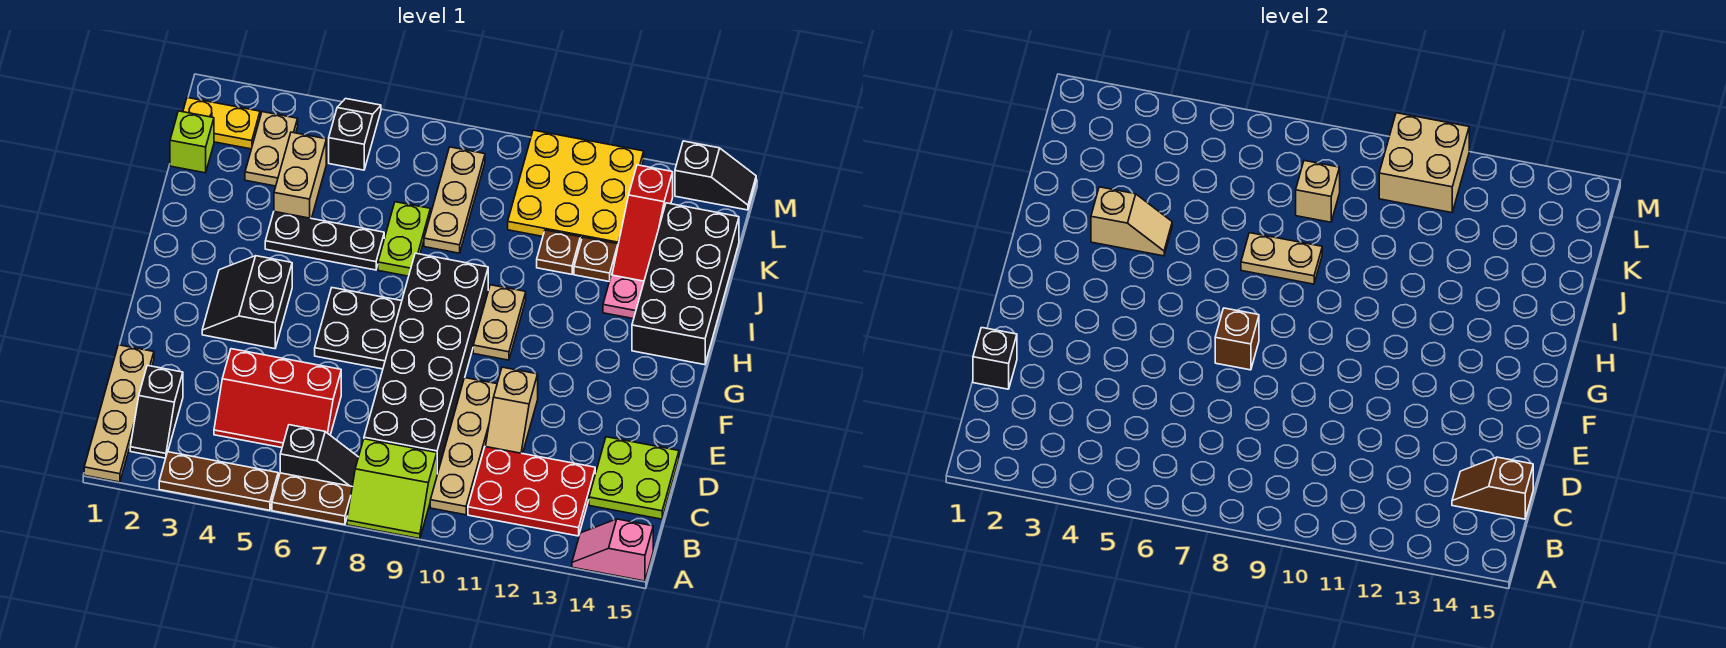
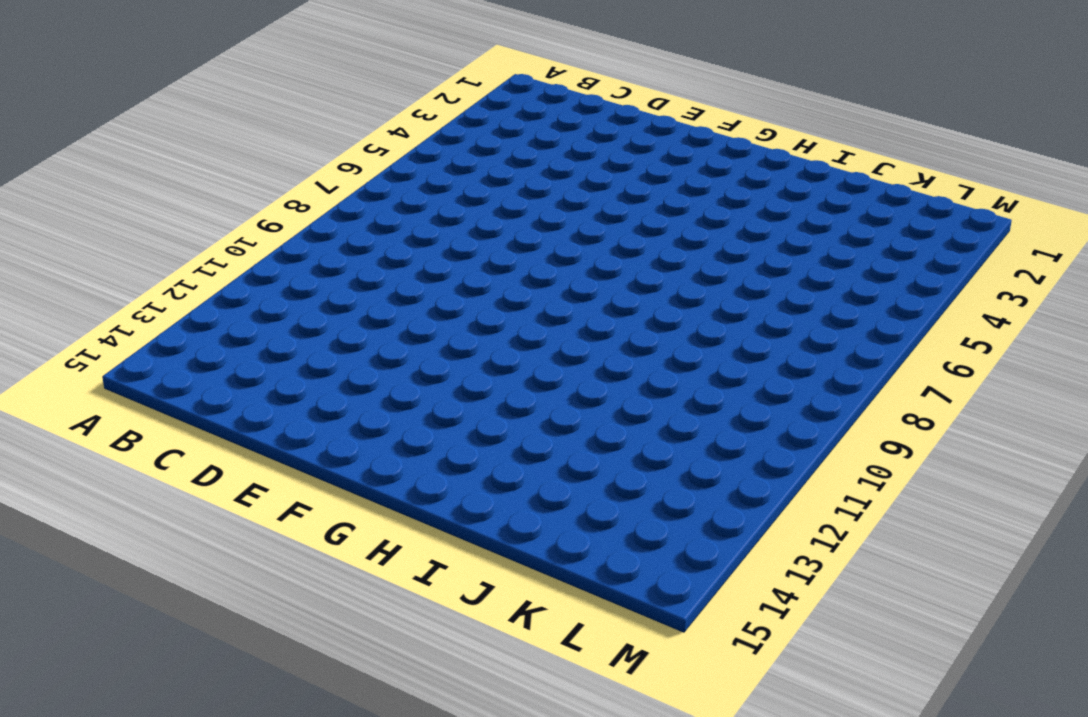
none -> tan plate A1:D1 level 1
none -> brown plate A3:A5 level 1
none -> brown plate A6:A7 level 1
none -> lime slope A8:B9 level 1 top B

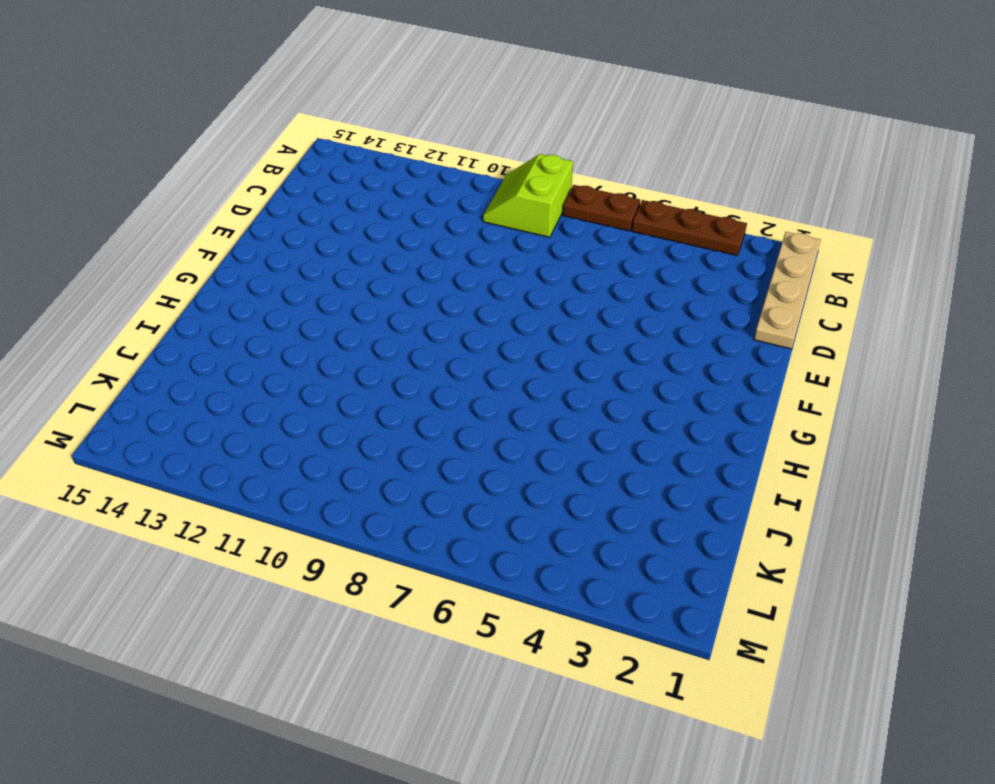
lime slope A8:B9 level 1 top 8 -> lime slope A8:B9 level 1 top B
none -> pink slope A14:A15 level 1 top 15
none -> black slope B2:C2 level 1 top C
none -> black slope B6:B7 level 1 top 6
none -> tan plate B10:E10 level 1

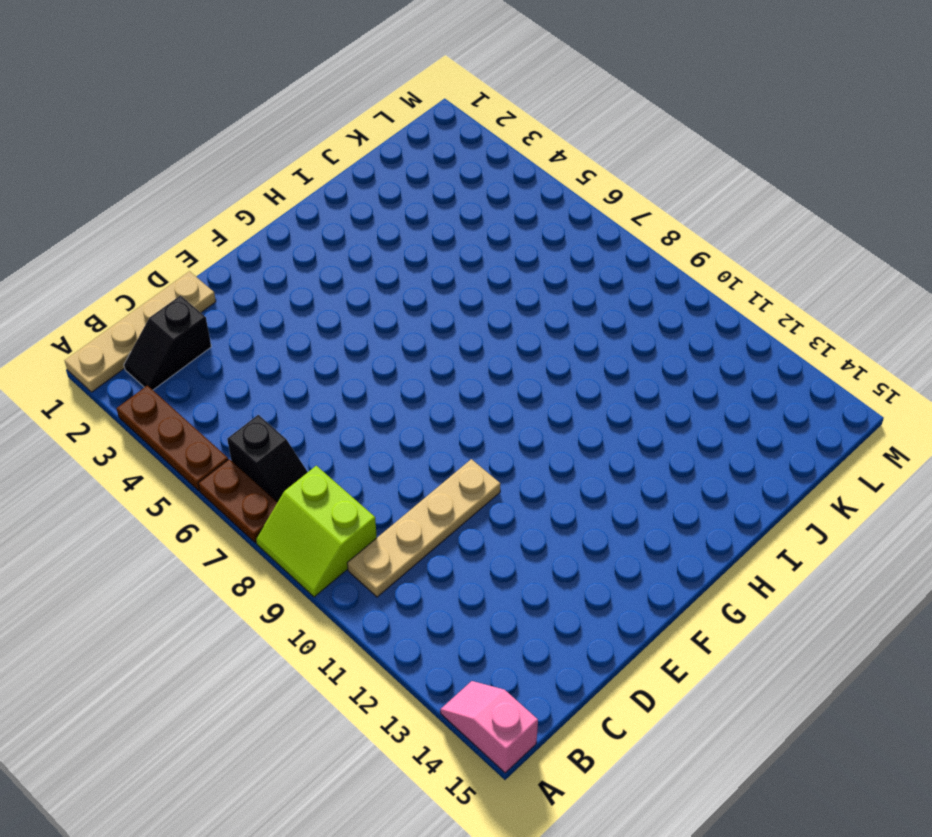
none -> red plate B11:C13 level 1
none -> red slope C4:D6 level 1 top D
none -> black brick C8:H9 level 1
none -> lime plate C14:D15 level 1

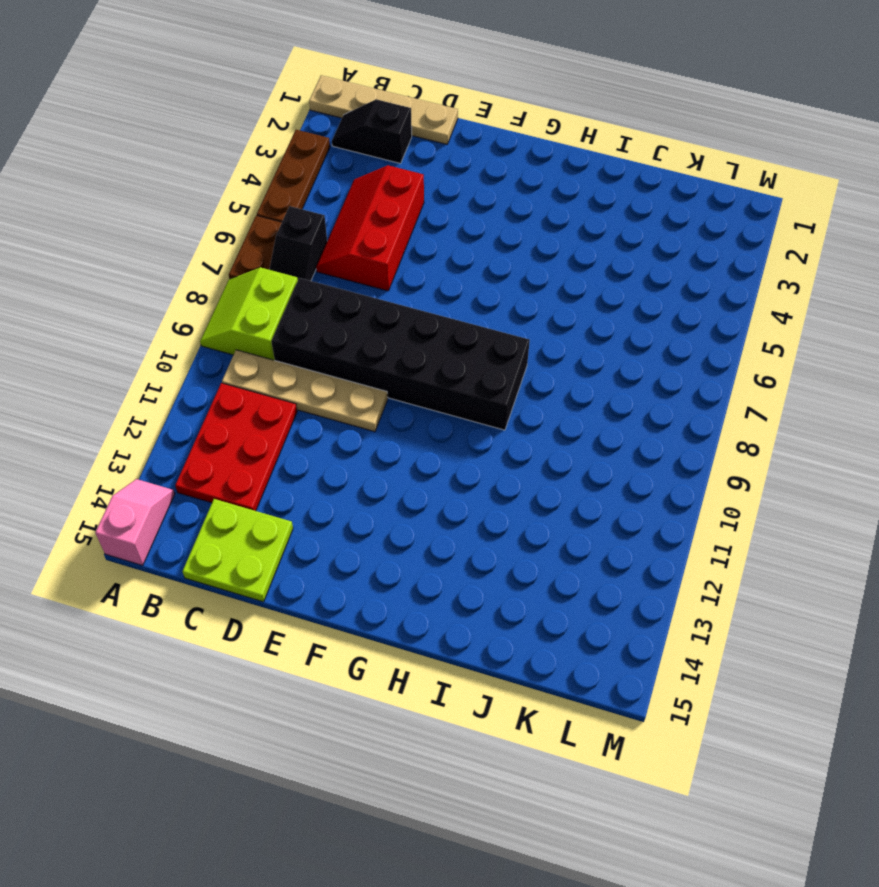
none -> tan slope D11:E11 level 1 top E
none -> black slope F3:G4 level 1 top 4
none -> black plate F6:G7 level 1
none -> tan plate G10:H10 level 1

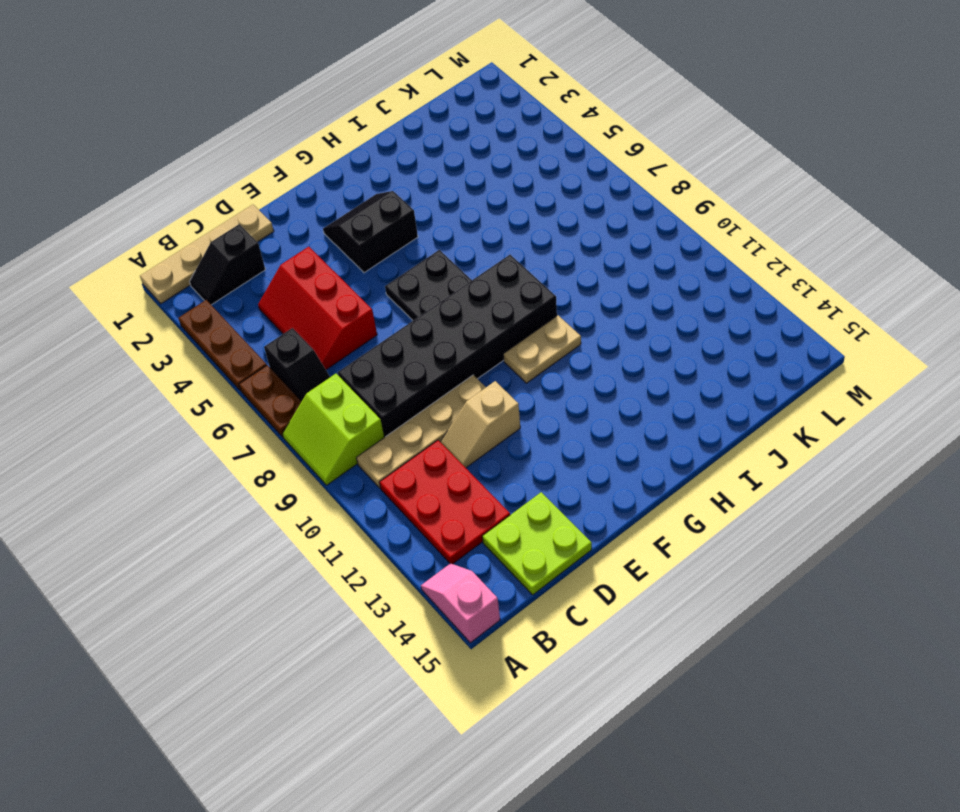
none -> black brick H14:K15 level 1
none -> black plate I4:I6 level 1
none -> lime plate I7:J7 level 1
none -> pink plate I13 level 1

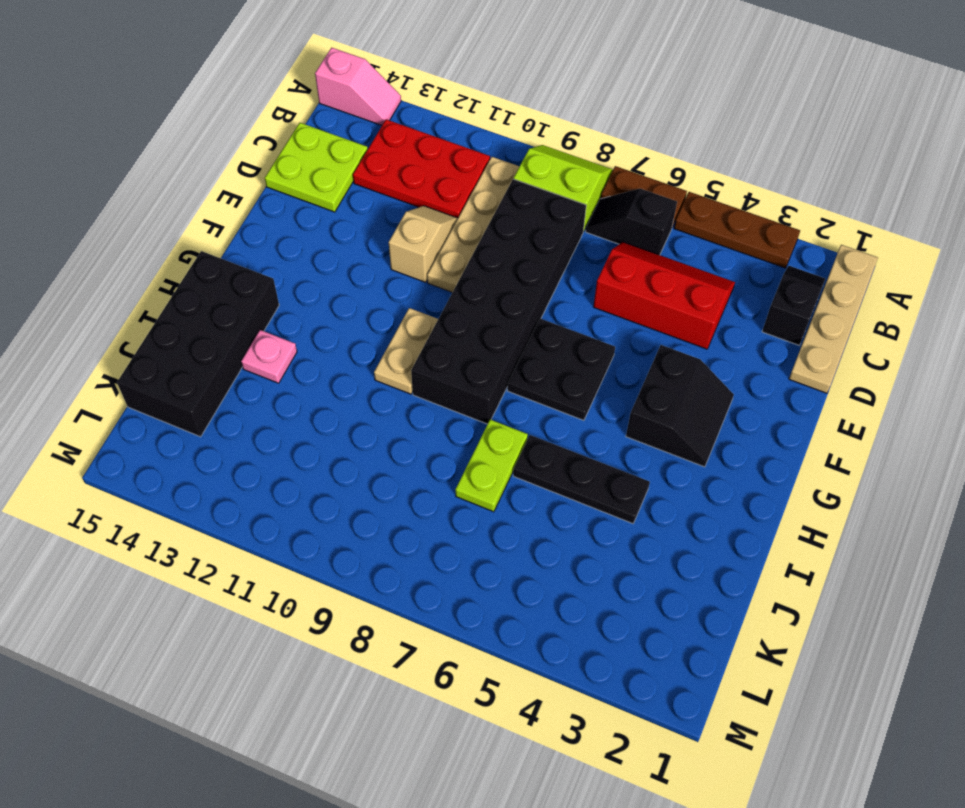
none -> tan brick J4:K4 level 1
none -> tan plate J8:L8 level 1
none -> brown plate J11 level 1
none -> brown plate J12 level 1

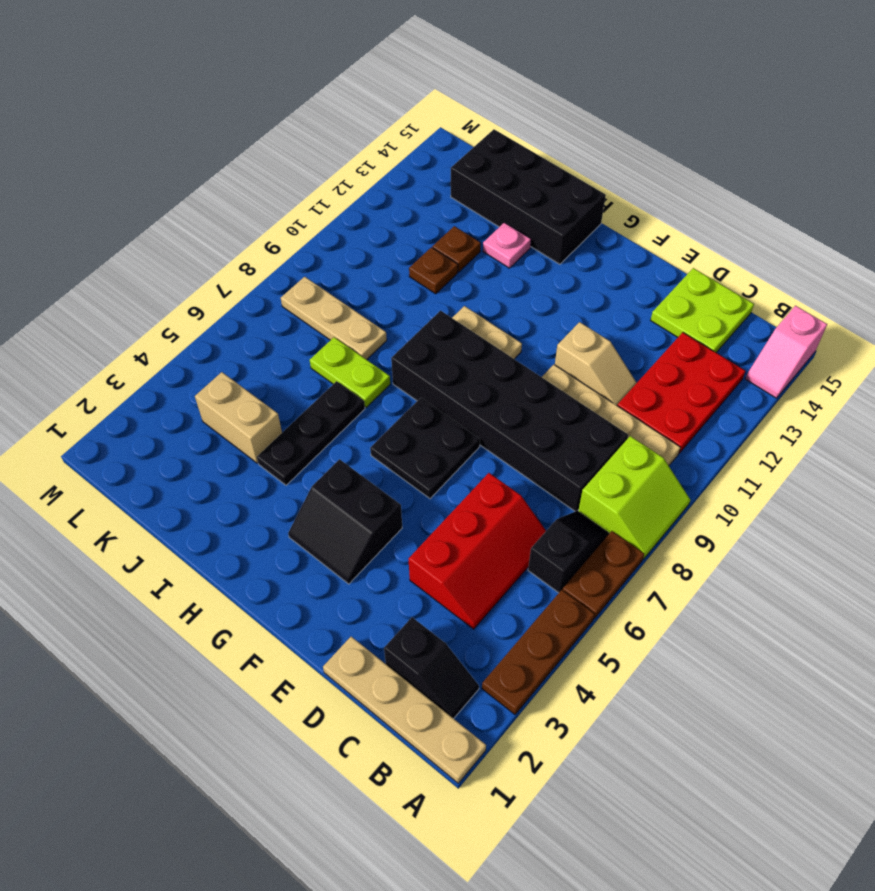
none -> red slope J13:L13 level 1 top L
none -> lime brick K1 level 1
none -> tan plate K3:L3 level 1
none -> yellow plate K10:M12 level 1

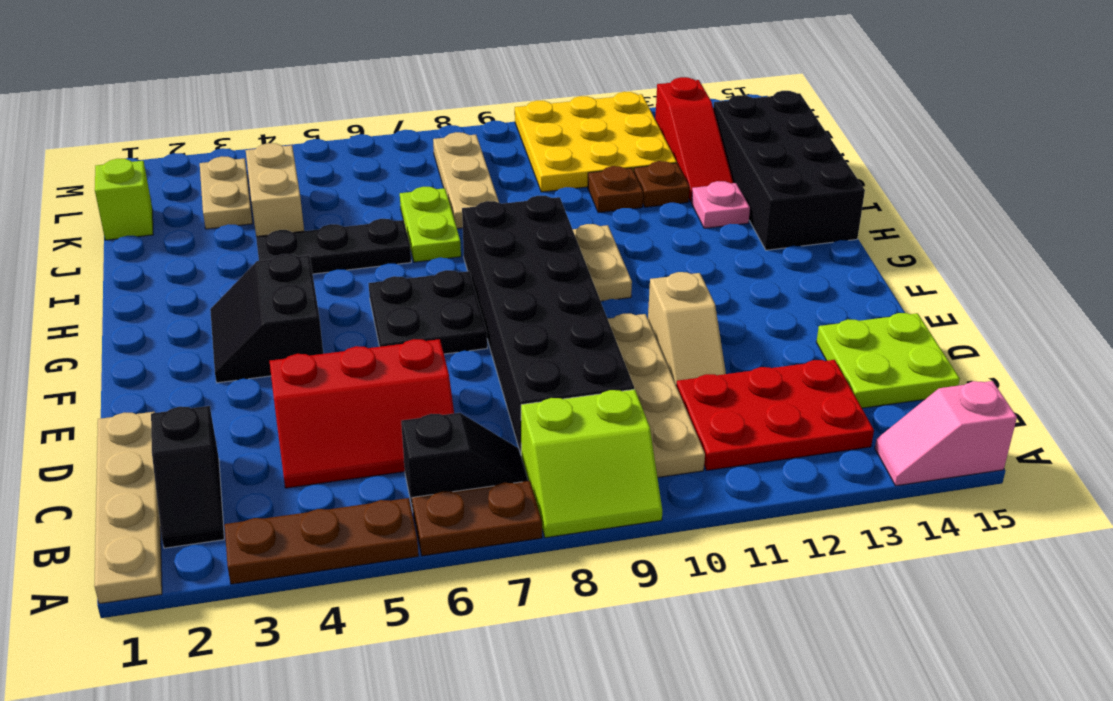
none -> yellow plate L1:L2 level 1
none -> black slope L5:M5 level 1 top L
none -> black slope M14:M15 level 1 top 14
none -> brown slope C14:C15 level 2 top 15

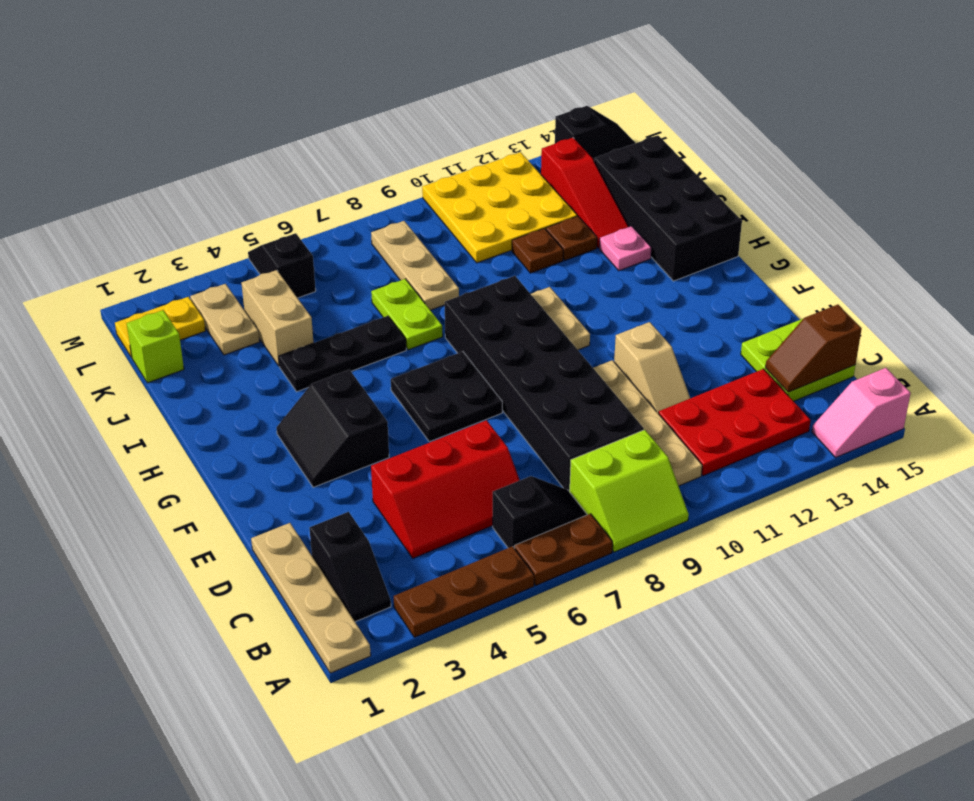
none -> black brick D1 level 2
none -> brown brick F7 level 2
none -> tan slope I3:I4 level 2 top 3
none -> tan plate I7:I8 level 2

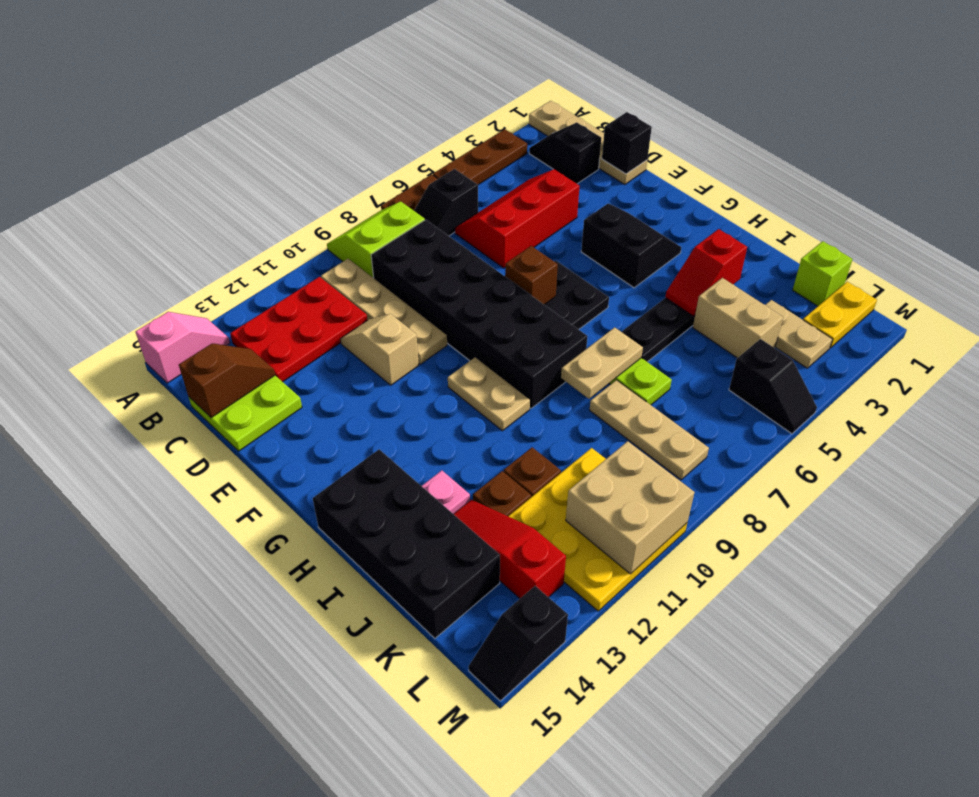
red slope I3:I4 level 2 top 3 -> tan slope I3:I4 level 2 top 3
none -> tan brick K8 level 2

